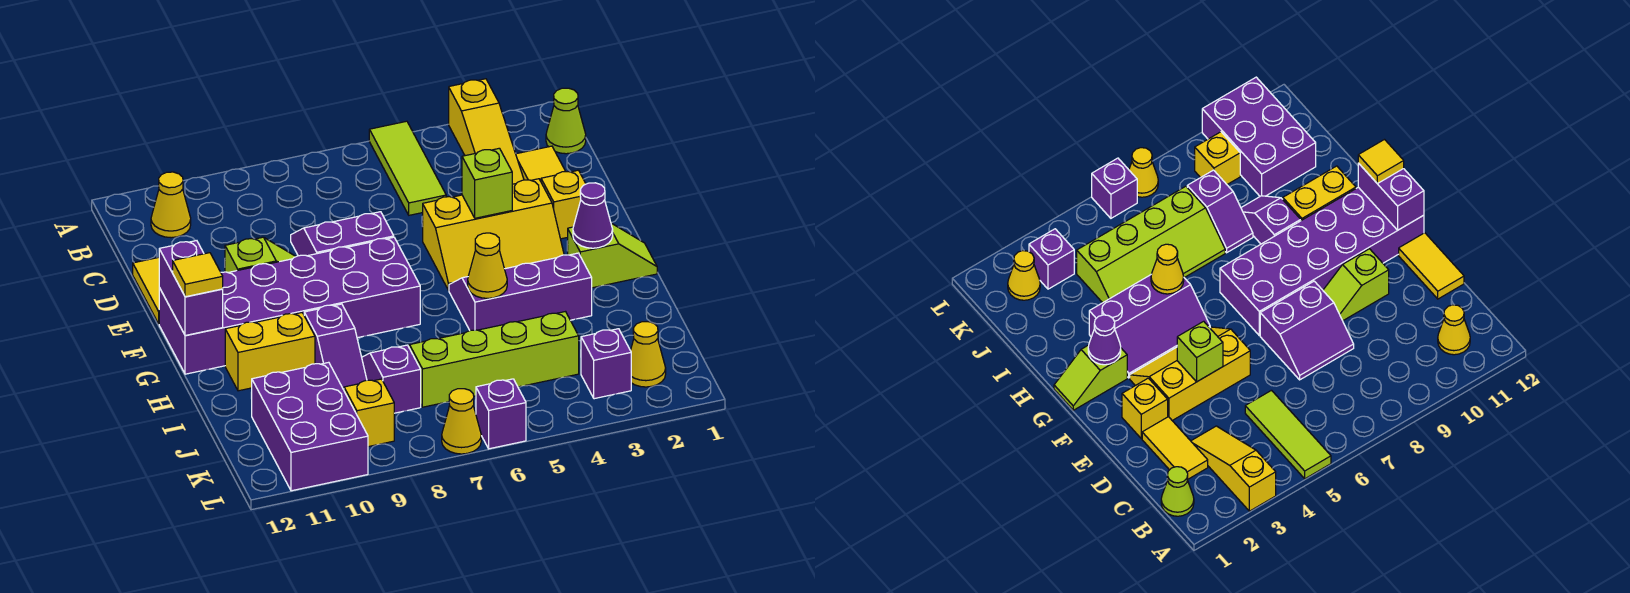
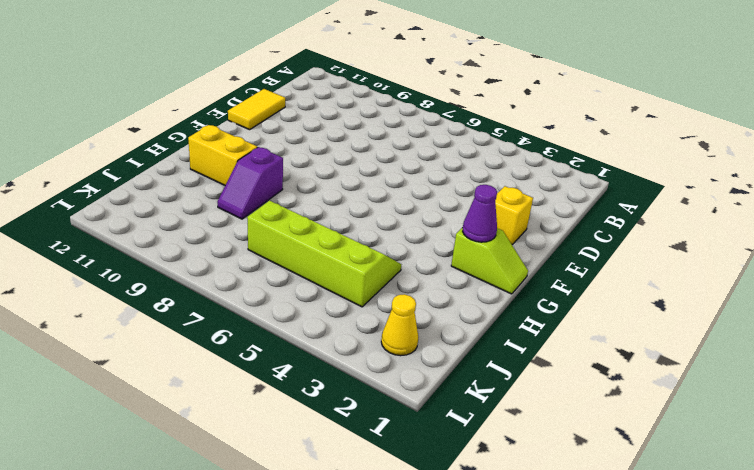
none -> yellow slope A3:C3 level 1 top A
none -> lime tile A5:C5 level 1
none -> lime cone B1 level 1

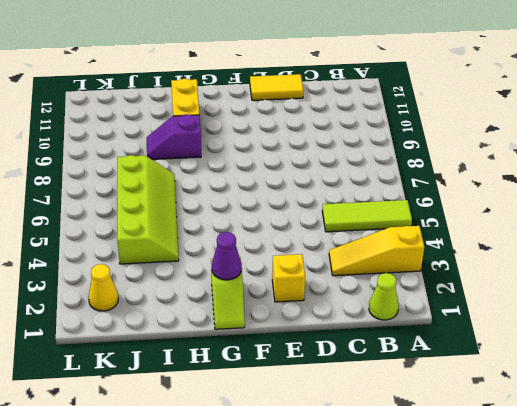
none -> yellow cone B11 level 1
none -> yellow tile C2:D2 level 1
none -> purple slope D7:E8 level 1 top E

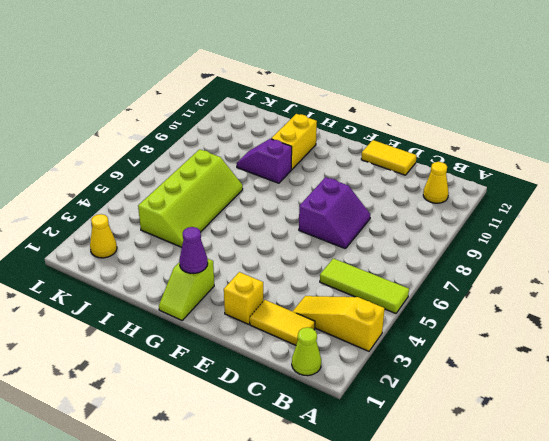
none -> yellow slope E3:F5 level 1 top E
none -> lime slope E9:E10 level 1 top 10
none -> purple brick F7:G12 level 1

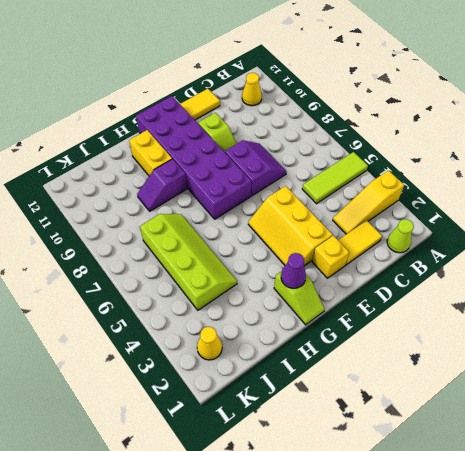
none -> purple slope G3:H5 level 1 top H
none -> purple slope I8:J8 level 1 top J
none -> purple brick J10:L11 level 1

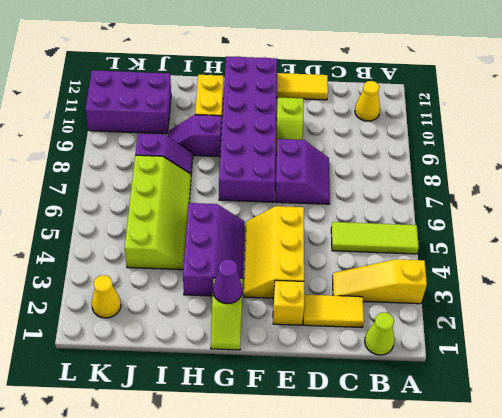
none -> purple brick K3 level 1
none -> yellow brick K9 level 1
none -> purple brick L6 level 1

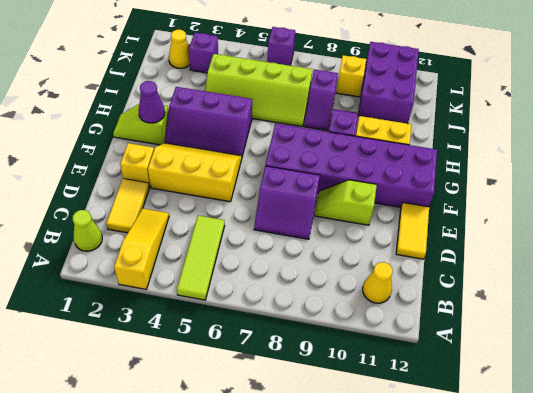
none -> yellow cone L7 level 1
none -> lime brick E4 level 2
none -> purple brick F12:G12 level 2

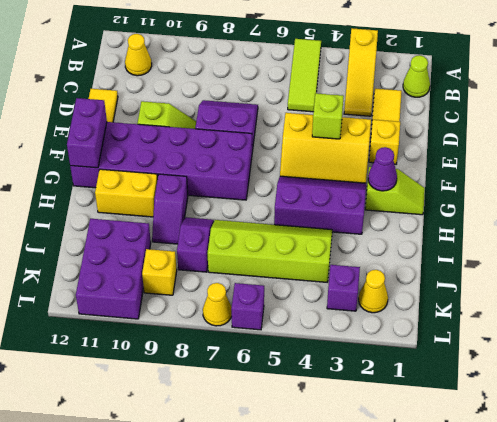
none -> yellow cone H5 level 2
none -> yellow tile G12 level 3

